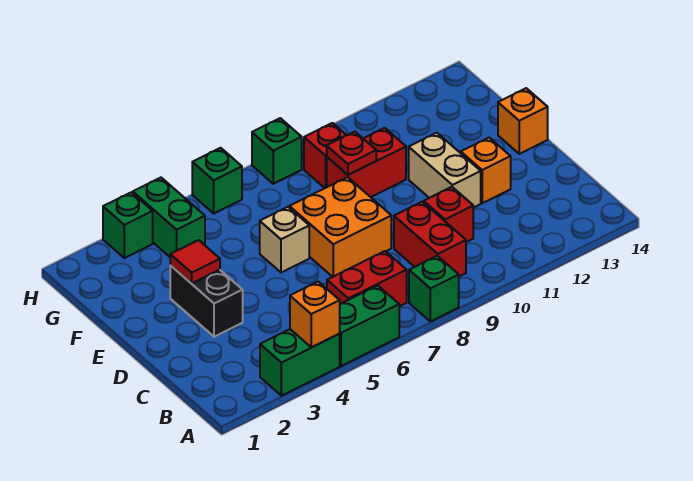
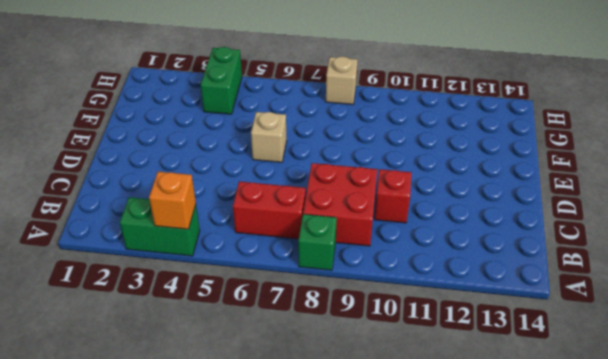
red brick B8:C9 level 1 -> red brick B9:C9 level 1
tan brick H8 level 1 -> green brick H8 level 1
none -> green brick A5:A6 level 1
none -> black brick D3:E3 level 1
none -> orange brick D7:E8 level 1

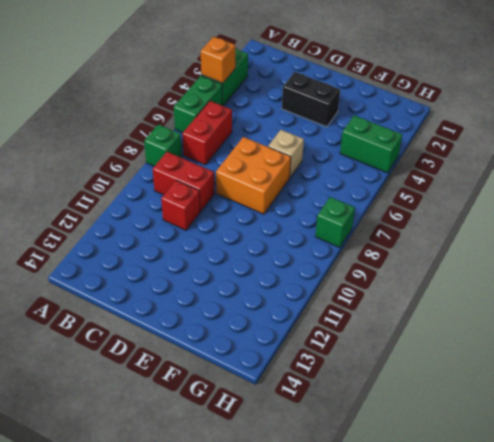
none -> tan brick D11:E11 level 1
none -> orange brick D12 level 1
none -> orange brick E14 level 1

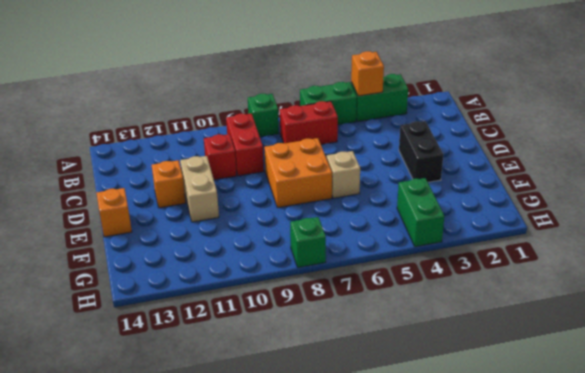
none -> red brick F9:F10 level 1
none -> red brick G9 level 1
none -> green brick H3 level 1

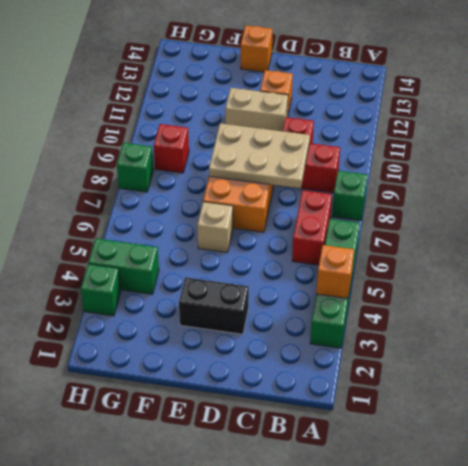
tan plate C8:E9 level 2 -> none
none -> red brick F9:F10 level 1
none -> green brick H6 level 1
none -> red tile E3 level 2

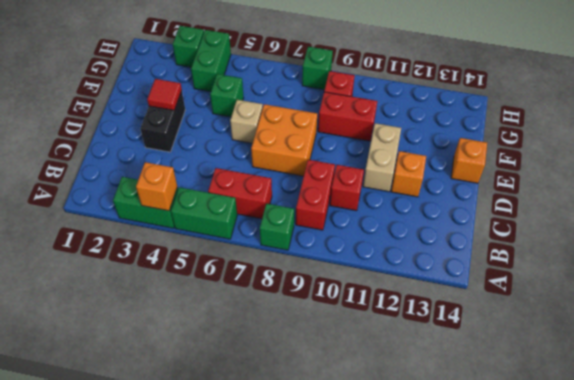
green brick F5 level 1 -> green brick H6 level 1
none -> red plate F9 level 2

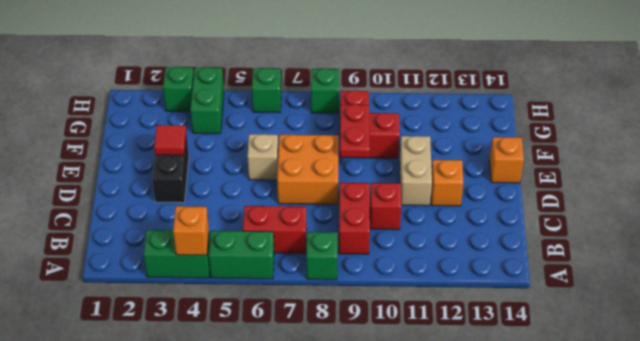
red plate E9:F9 level 2 -> red plate F9 level 2

